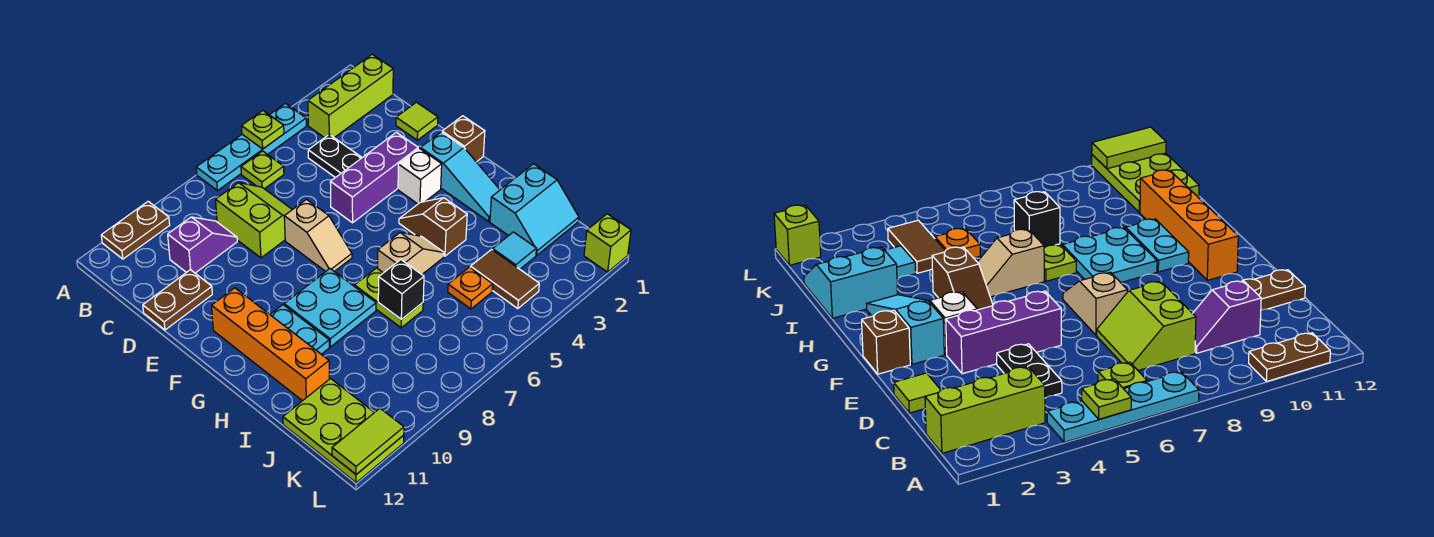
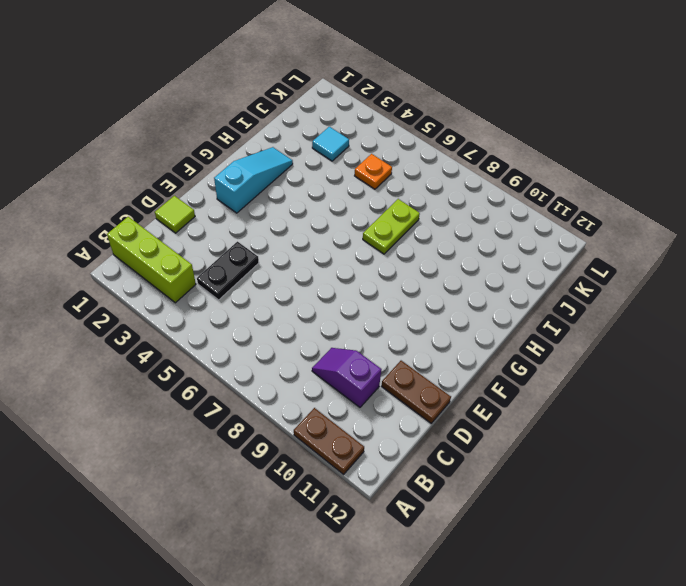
none -> cyan plate A4:A7 level 1
none -> lime plate B6 level 1
none -> lime slope C7:D8 level 1 top 8

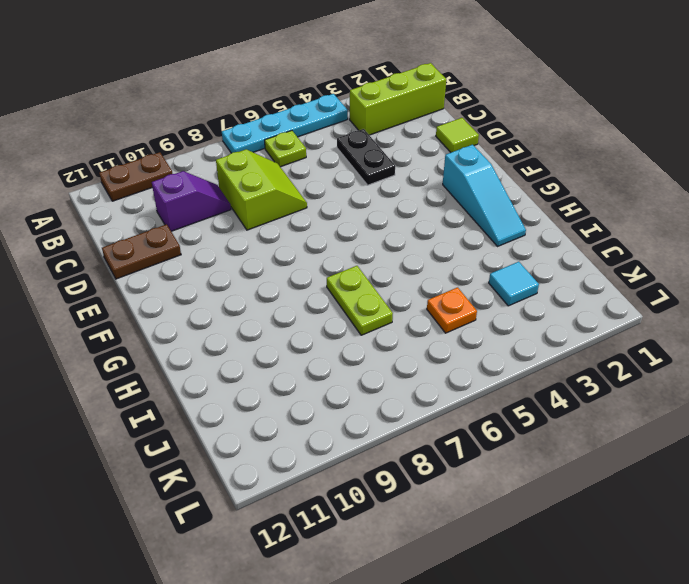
none -> purple brick E3:E5 level 1
none -> tan slope E7:F7 level 1 top E
none -> brown brick F1 level 1

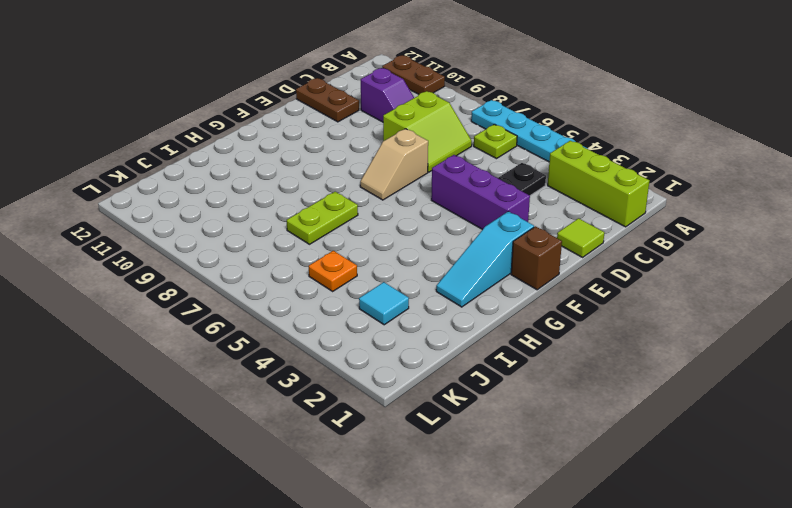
none -> white brick F3 level 1
none -> orange brick F11:I11 level 1
none -> brown slope G4:H4 level 1 top H

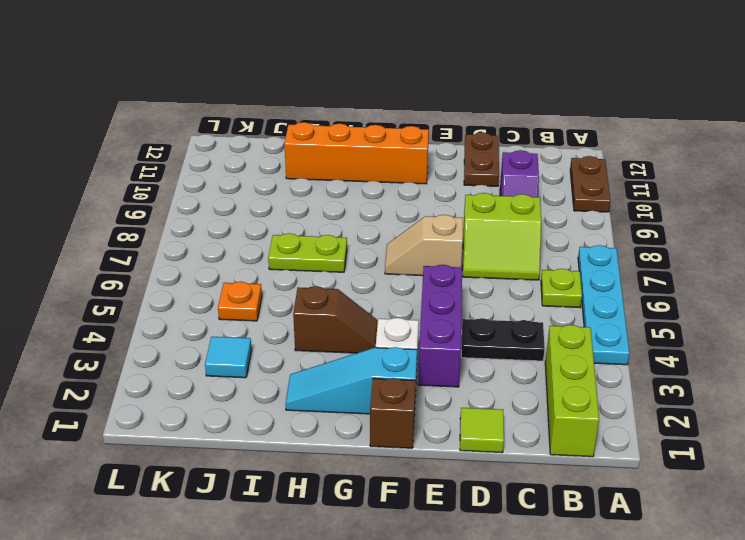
none -> cyan plate G8:H9 level 1
none -> cyan plate G10:H10 level 1
none -> tan slope H5:H6 level 1 top 6

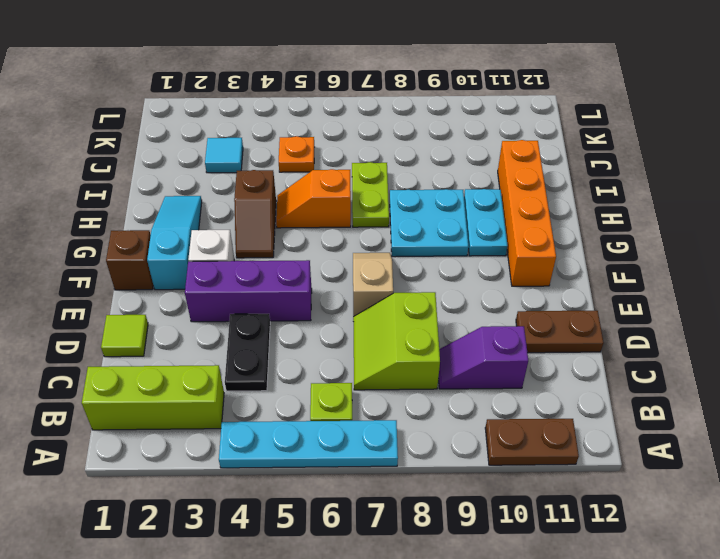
orange slope H5:H6 level 1 top 6 -> tan slope H5:H6 level 1 top 6
none -> cyan slope I1:J2 level 1 top I
none -> brown tile J4:K4 level 1
none -> lime plate J11:L12 level 1

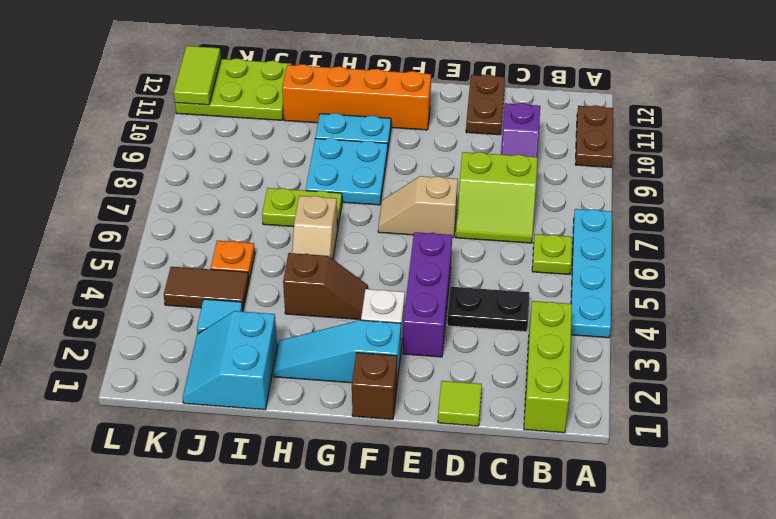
none -> lime brick L1 level 1
none -> lime plate A5 level 2
none -> black brick I7 level 2

